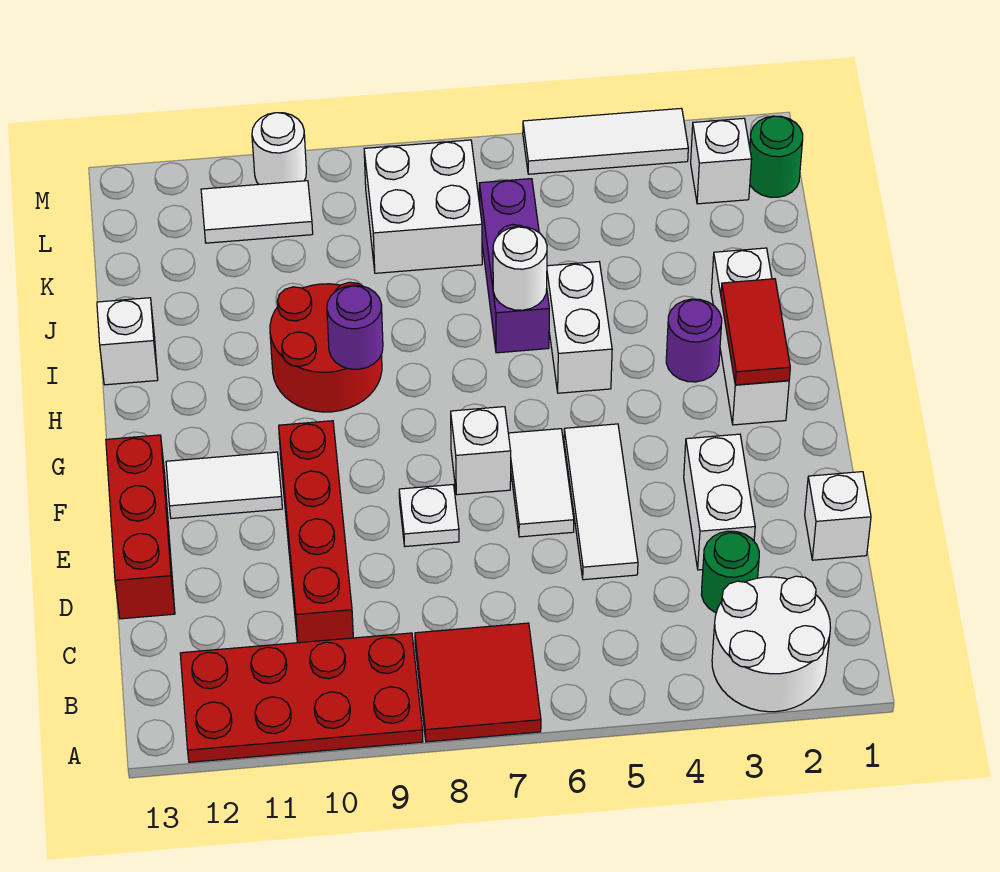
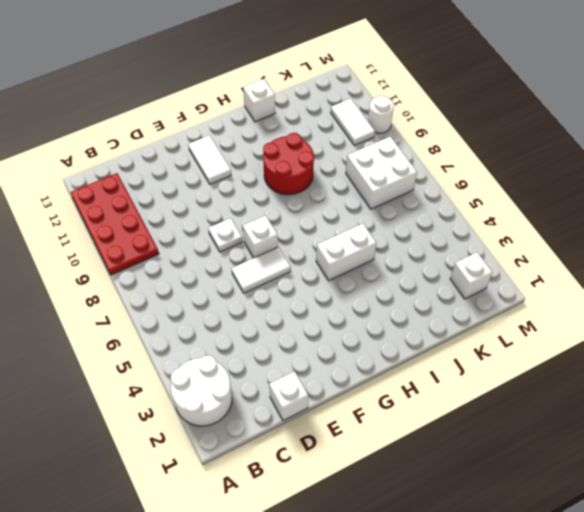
none -> red tile A7:B8 level 1
none -> green round brick C3 level 1
none -> red brick C10:F10 level 1

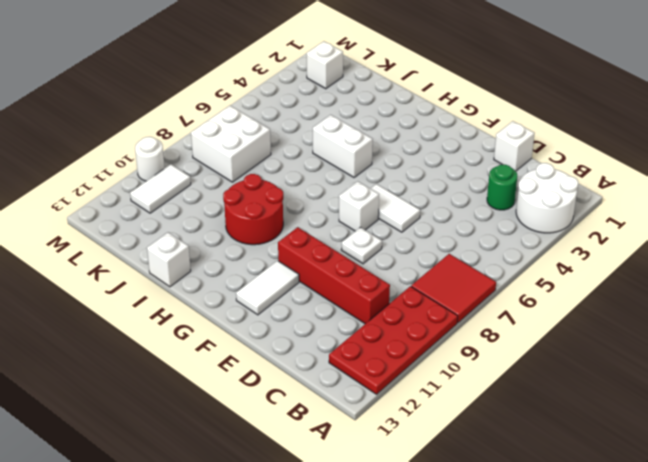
none -> white brick D3:E3 level 1
none -> white tile D5:F5 level 1
none -> red brick D13:F13 level 1

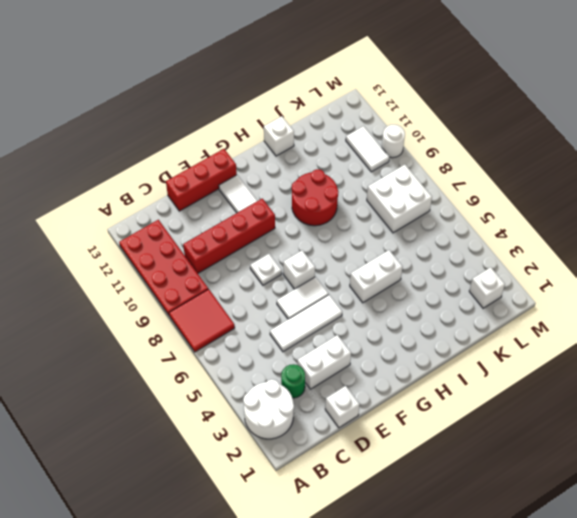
none -> white brick G2:I2 level 1
none -> purple round brick H3 level 1
none -> purple brick I6:K6 level 1

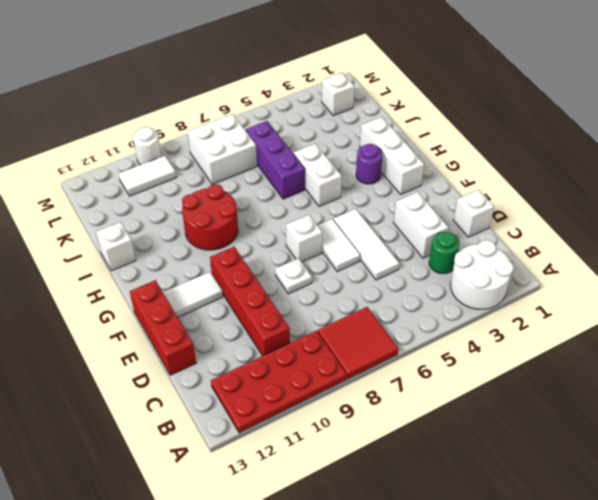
none -> green round brick L1 level 1
none -> white tile M3:M5 level 1
none -> red tile G2:H2 level 2

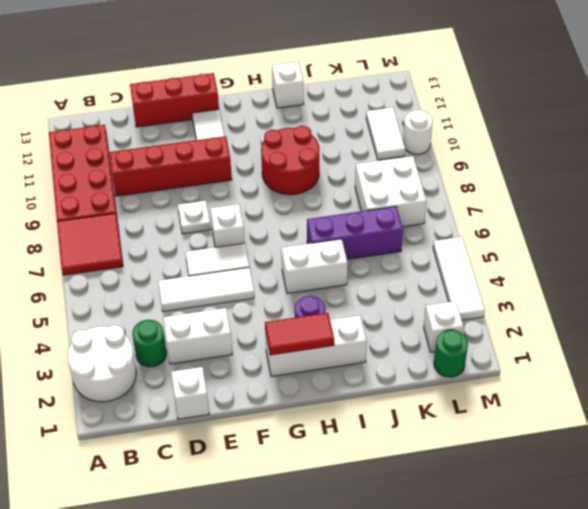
none -> purple round brick H9 level 2
none -> white round brick I6 level 2

